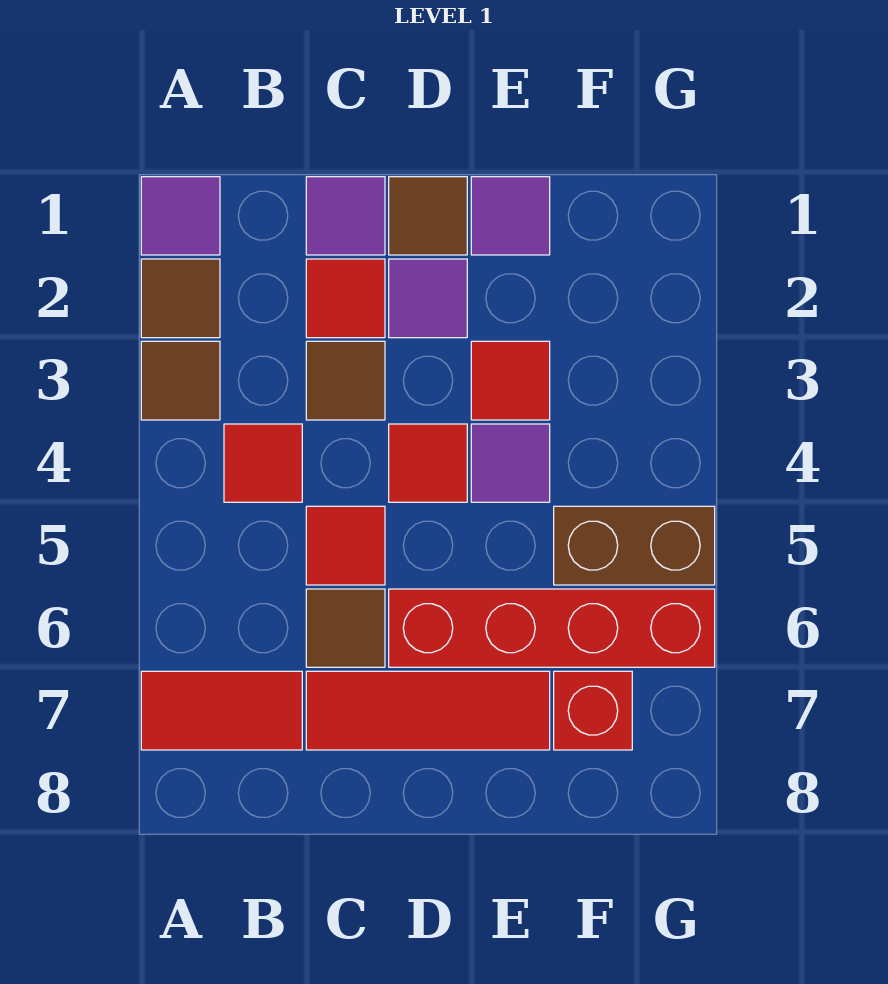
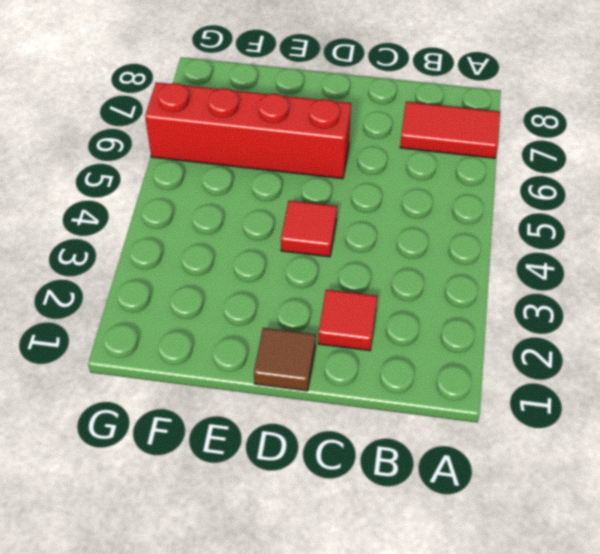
none -> purple tile A1 level 1
none -> brown tile A2 level 1
none -> brown tile A3 level 1

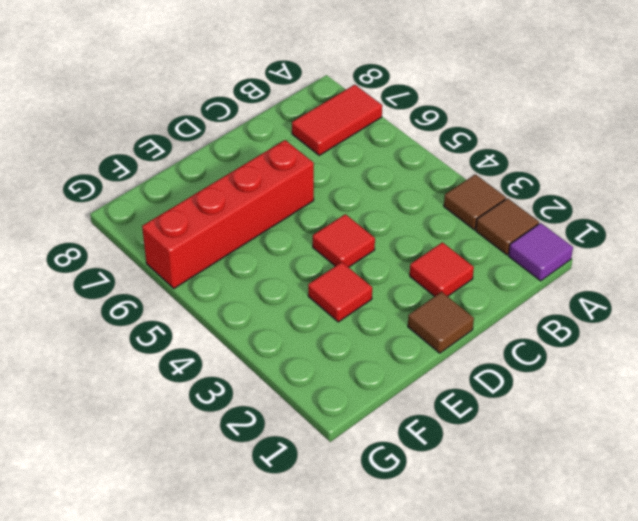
none -> red tile B4 level 1
none -> purple tile C1 level 1
none -> brown tile C3 level 1

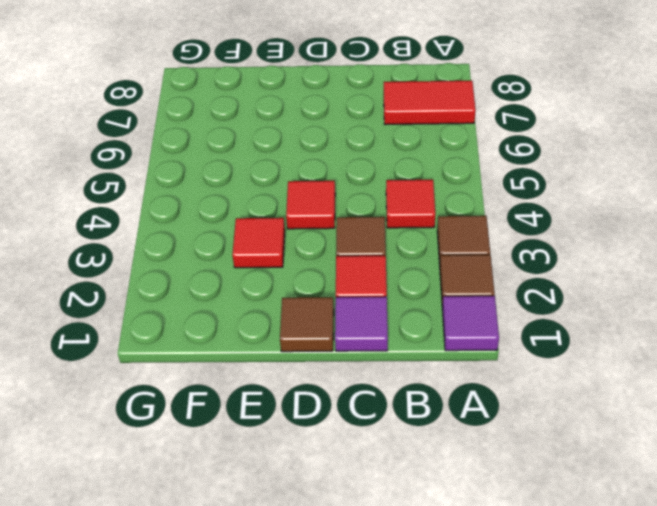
none -> red tile C5 level 1
none -> brown tile C6 level 1
none -> red tile C7:E7 level 1

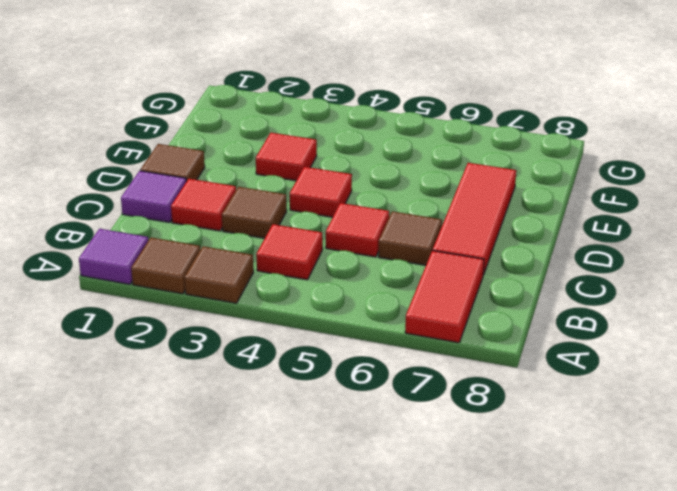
none -> purple tile D2 level 1
none -> red brick D6:G6 level 1
none -> purple tile E1 level 1

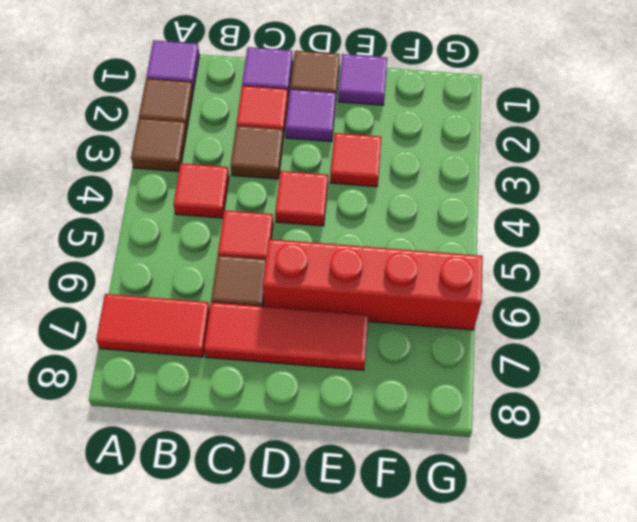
none -> purple tile E4 level 1
none -> brown brick F5:G5 level 1
none -> red brick F7 level 1

